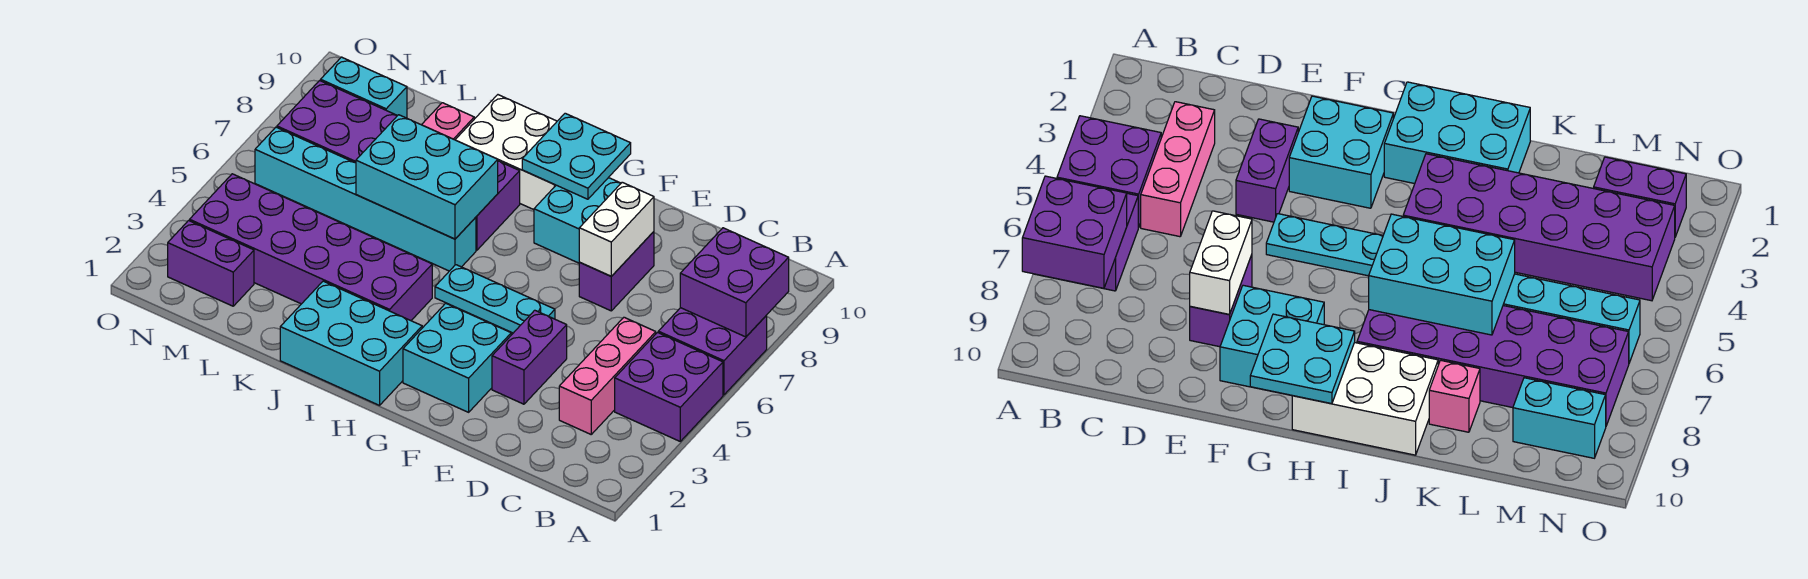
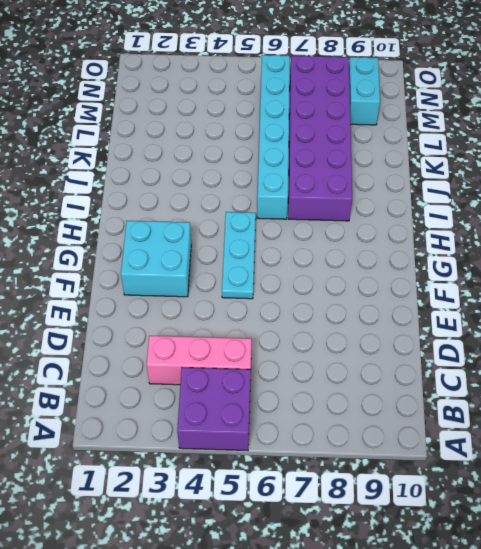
none -> purple brick A6:B7 level 1
none -> purple brick E3:E4 level 1
none -> purple brick E7:E8 level 1

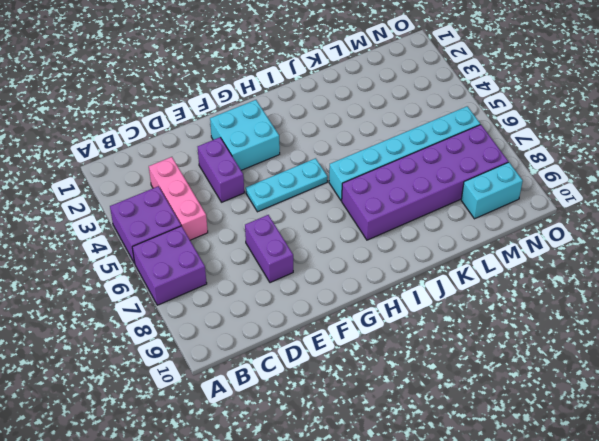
none -> cyan brick F8:G9 level 1
none -> cyan brick H1:J2 level 1
none -> white brick H9:J10 level 1

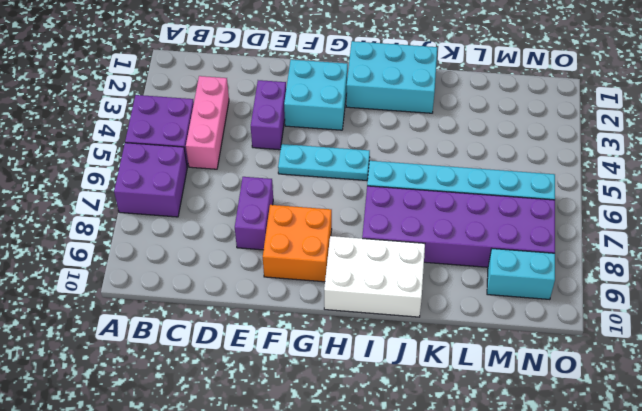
orange brick F8:G9 level 1 -> cyan brick F8:G9 level 1
none -> purple brick I3:N4 level 1
none -> pink brick K9 level 1
none -> purple brick M2:N2 level 1

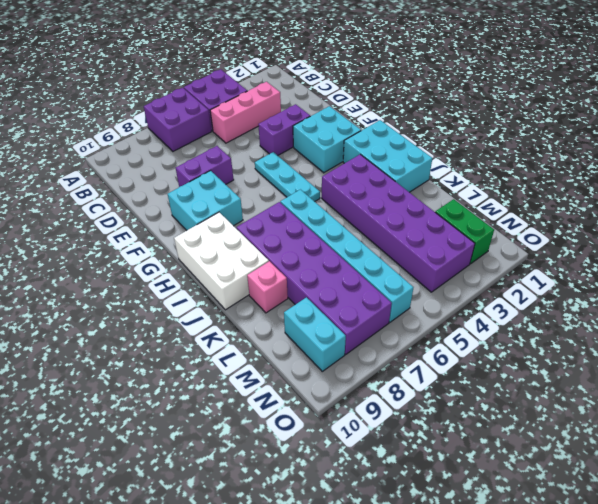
green brick M2:N2 level 1 -> purple brick M2:N2 level 1
none -> purple brick A7:B8 level 2
none -> white brick E7:E8 level 2
none -> cyan plate G9:H10 level 2

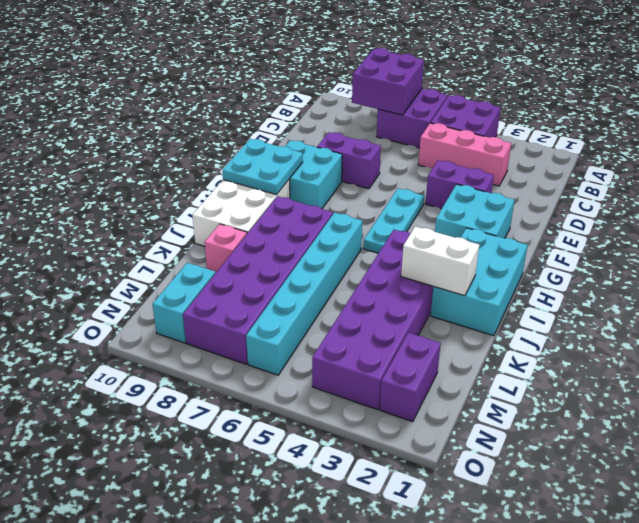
white brick J2:J3 level 2 -> white brick E7:E8 level 2
none -> cyan brick I6:K7 level 2

